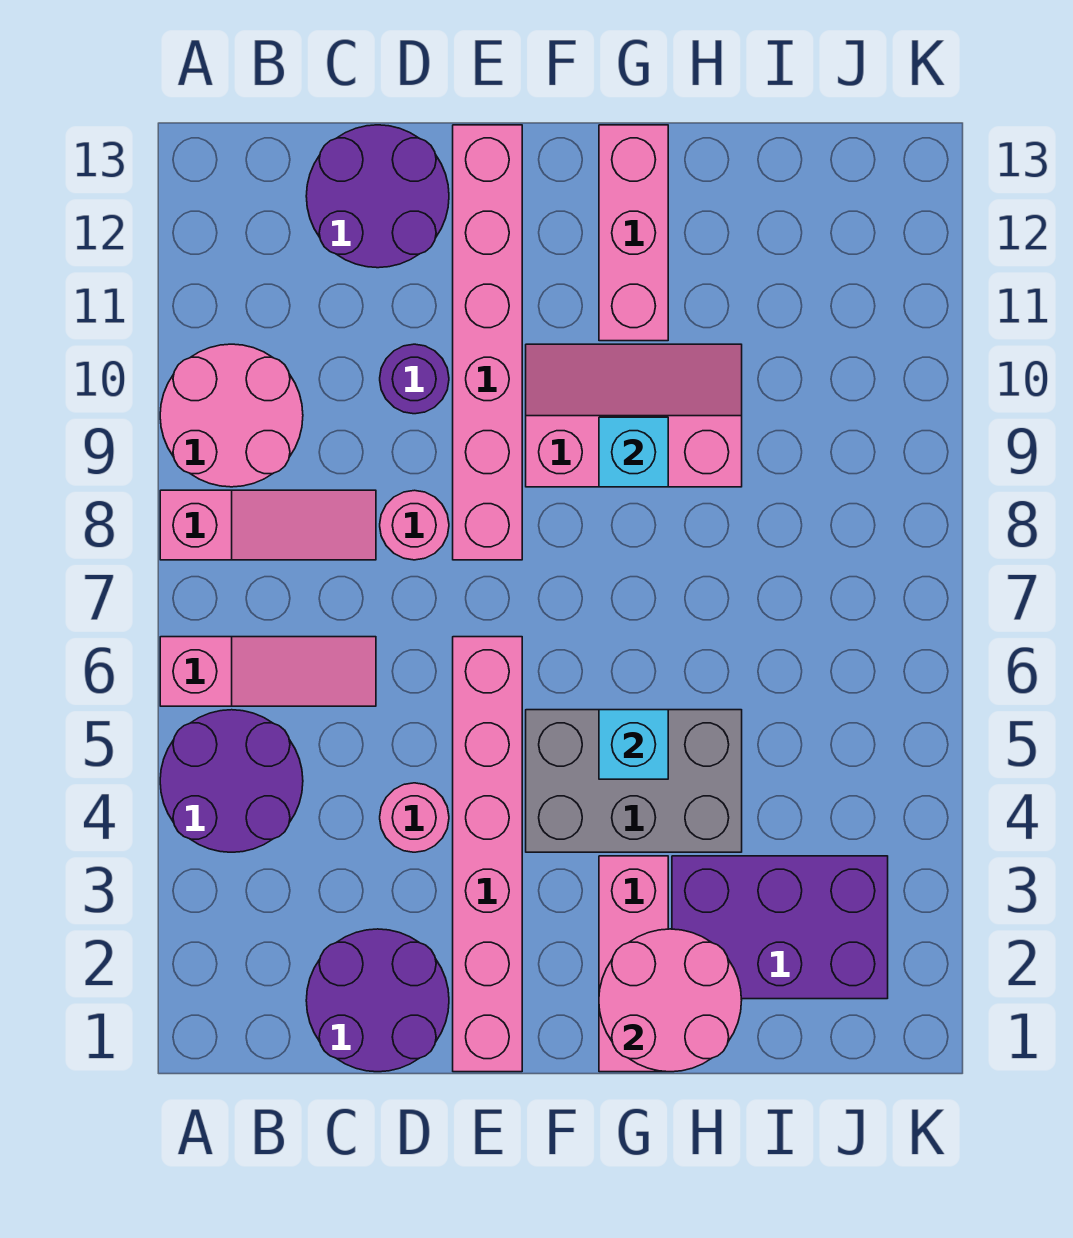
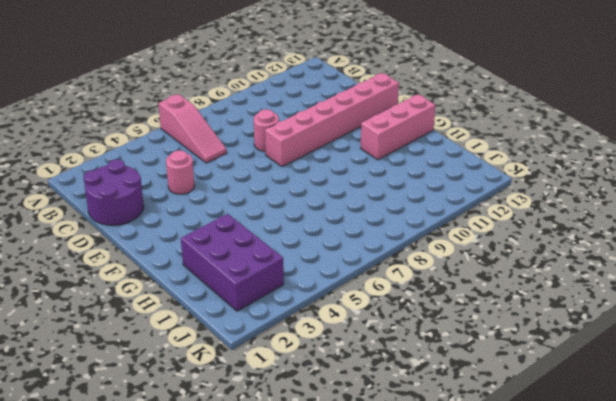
none -> purple round brick A4:B5 level 1
none -> pink slope A8:C8 level 1 top A
none -> pink round brick A9:B10 level 1

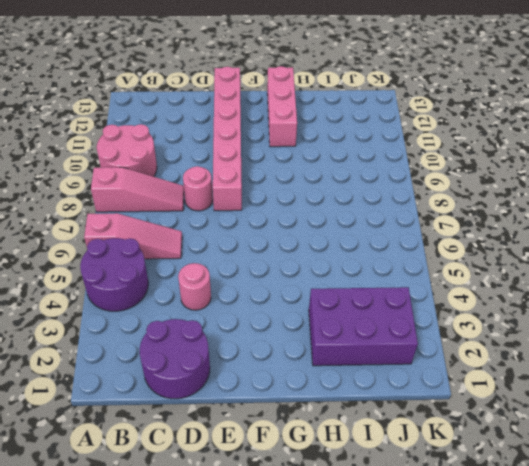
none -> purple round brick C12:D13 level 1
none -> purple round brick D10 level 1
none -> pink brick E1:E6 level 1

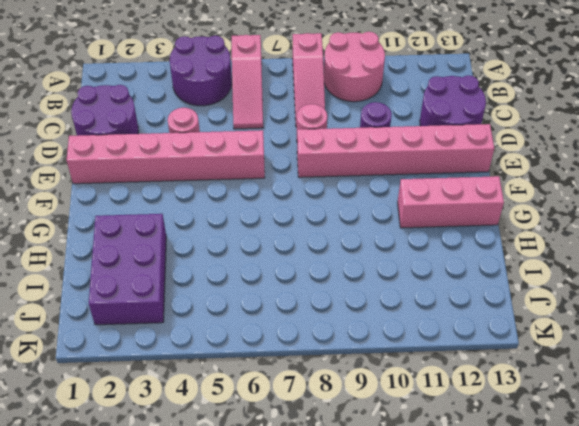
none -> grey brick F4:H5 level 1
none -> pink slope F9:H10 level 1 top 9
none -> pink brick G1:G3 level 1

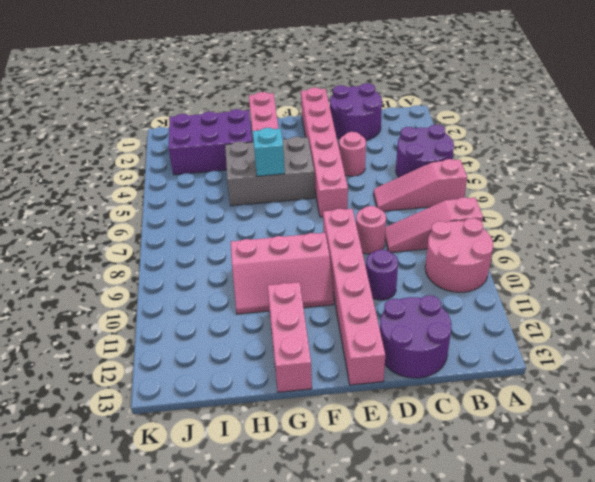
none -> pink round brick G1:H2 level 2
none -> cyan brick G9 level 2

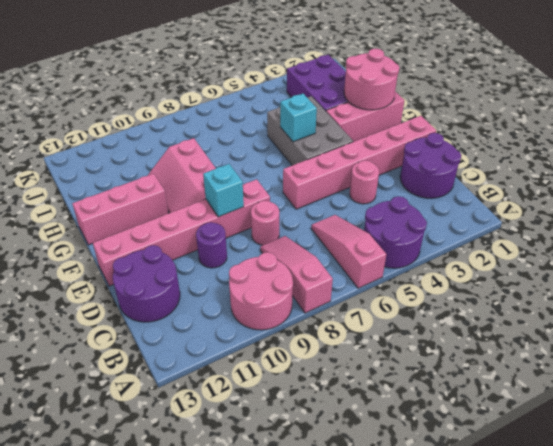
cyan brick E9 level 2 -> cyan brick G9 level 2

